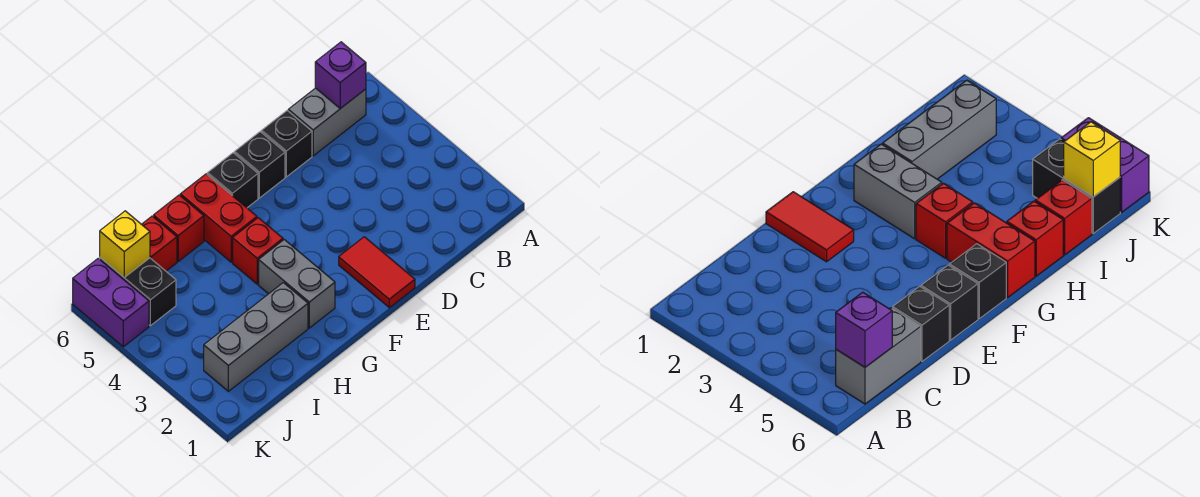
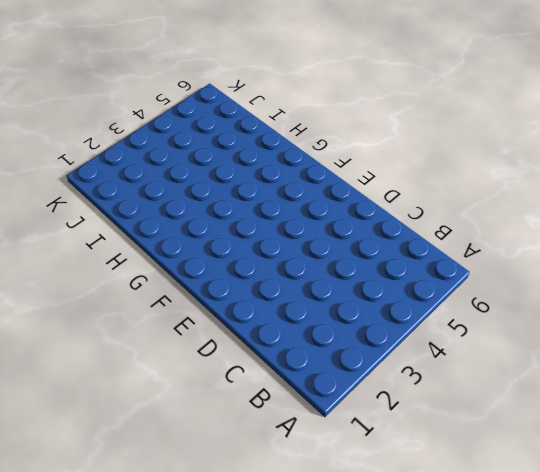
none -> grey brick B6:C6 level 1
none -> black brick D6 level 1
none -> red tile E1:E2 level 1

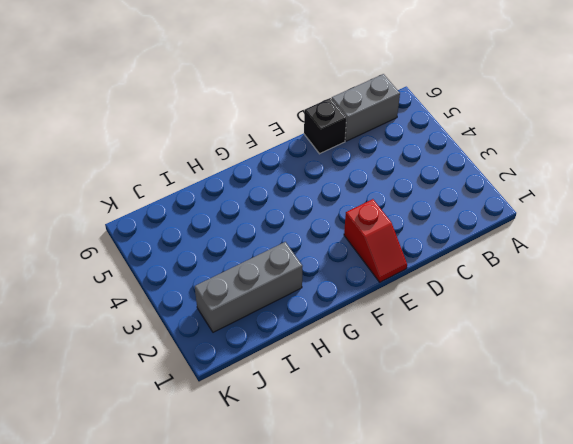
red slope E1:E2 level 1 top 2 -> red tile E1:E2 level 1
none -> black brick E6 level 1
none -> black brick F6 level 1
none -> grey brick G2:G3 level 1

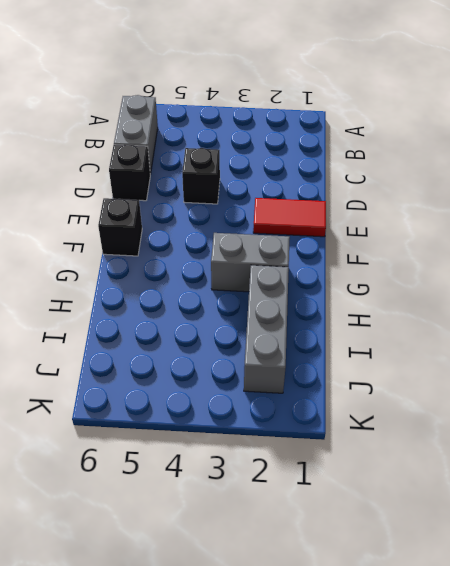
black brick D4 level 1 -> black brick E6 level 1
none -> red brick G4 level 1
none -> red brick G5:G6 level 1
none -> red brick H6 level 1

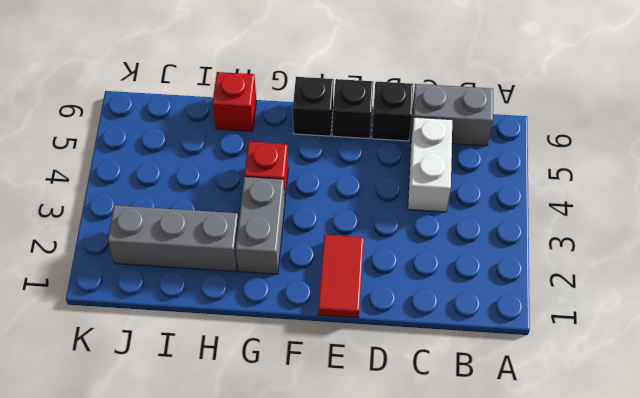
white brick C4:C5 level 1 -> none
none -> red brick G5:G6 level 1
none -> red brick I6 level 1
none -> black brick J5:J6 level 1

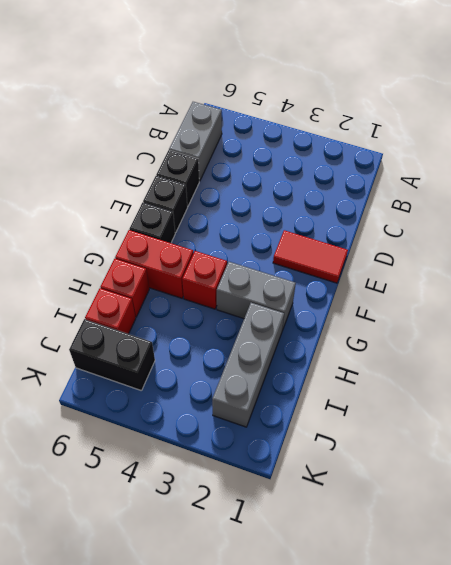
none -> purple brick K5:K6 level 1
none -> purple brick B6 level 2
none -> yellow brick J6 level 2

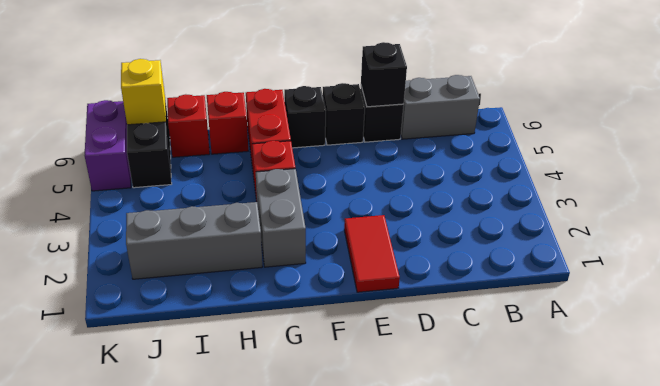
black brick D6 level 2 -> none
none -> purple brick B6 level 2

